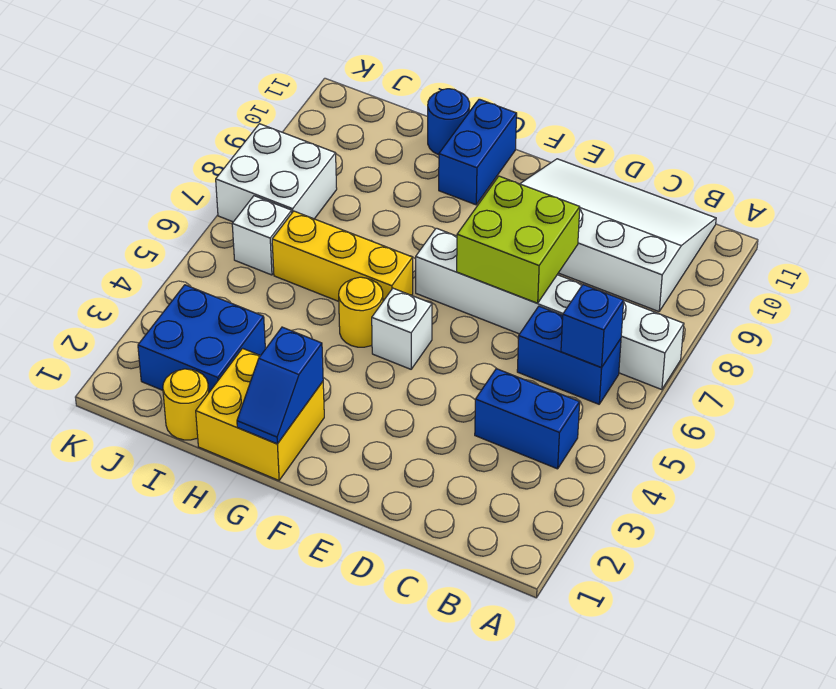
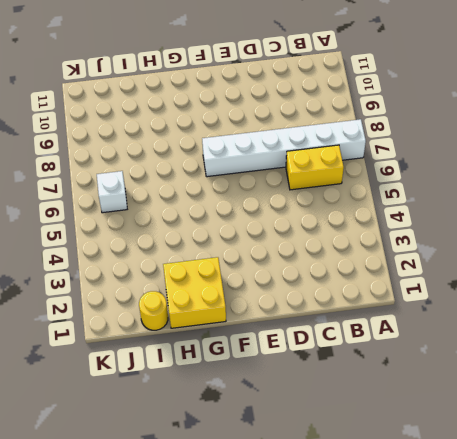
yellow brick B6:C6 level 1 -> blue brick B6:C6 level 1
none -> blue brick B4:C4 level 1
none -> white slope B9:E11 level 1 top 9
none -> white brick F5 level 1

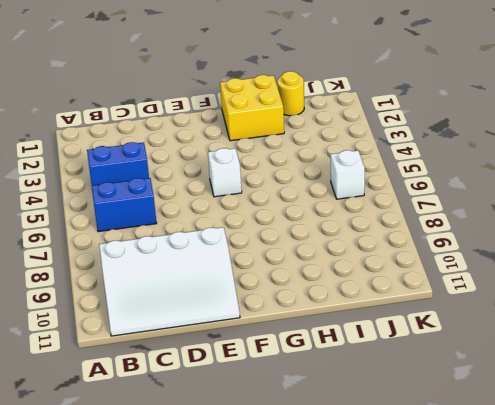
none -> white brick A7:F7 level 1
none -> yellow round brick G5 level 1
none -> yellow brick G6:I6 level 1

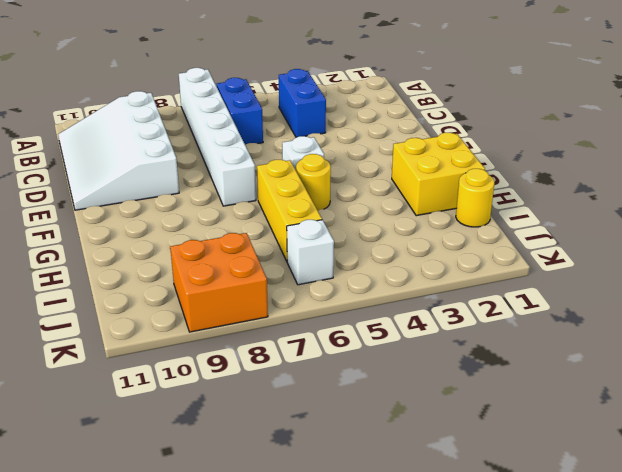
orange brick J8:K9 level 1 -> white brick J7:K8 level 1
none -> blue brick G10:G11 level 1
none -> blue round brick H11 level 1
none -> blue brick I2:J3 level 1

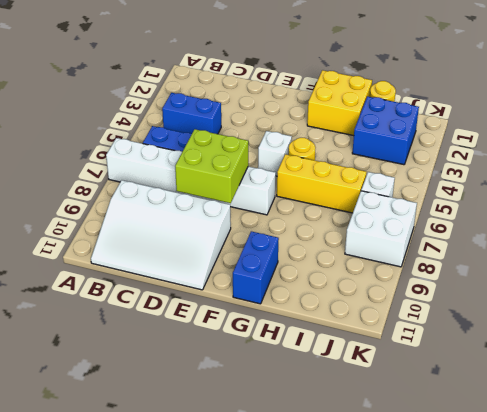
none -> blue round brick H11 level 1
none -> blue brick B6 level 2
none -> blue slope G1:G2 level 2 top 2

